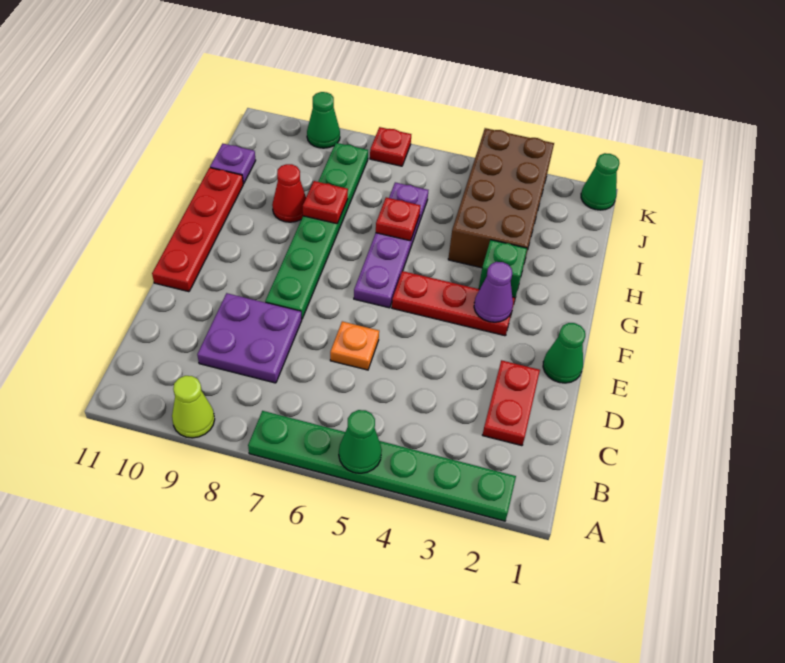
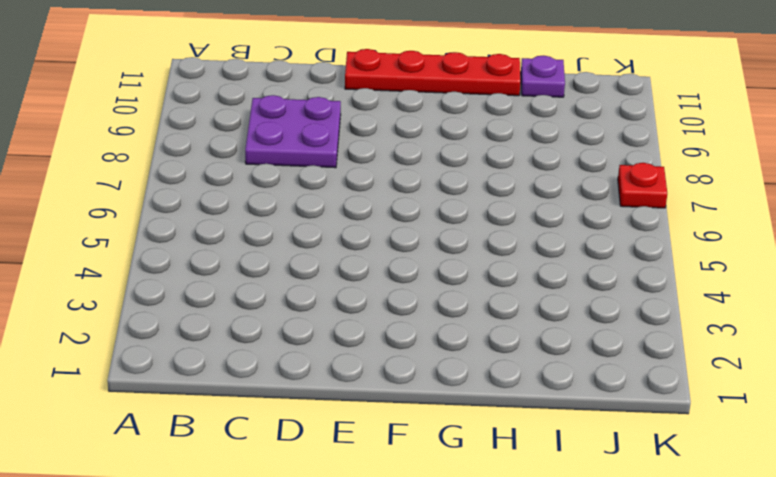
none -> green plate A2:A7 level 1
none -> lime cone A9 level 1
none -> red plate C2:D2 level 1

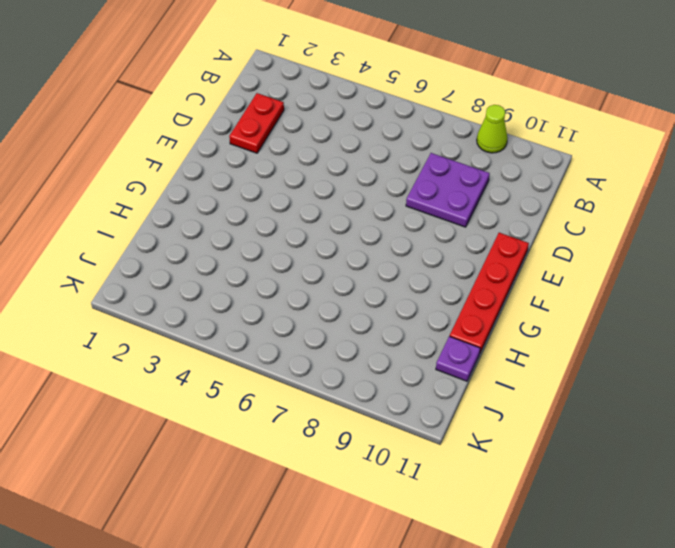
none -> green plate A2:A7 level 1
none -> orange plate D6 level 1
none -> green cone E1 level 1

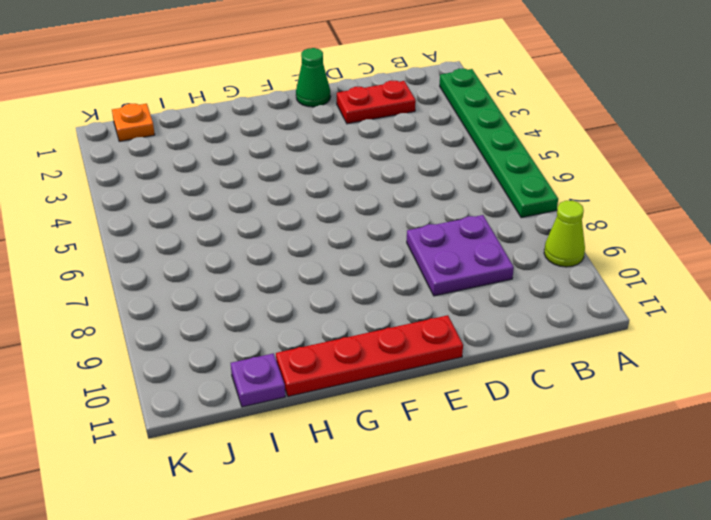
orange plate J1 level 1 -> orange plate D6 level 1
none -> green plate E8:J8 level 1
none -> red plate F3:F5 level 1
none -> purple plate F6:I6 level 1

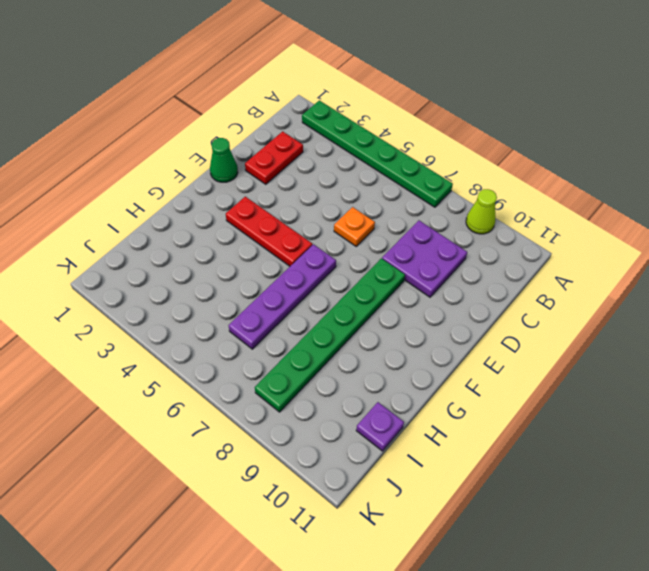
none -> red plate E11:H11 level 1
none -> green brick G3 level 1
none -> brown brick H3:K4 level 1

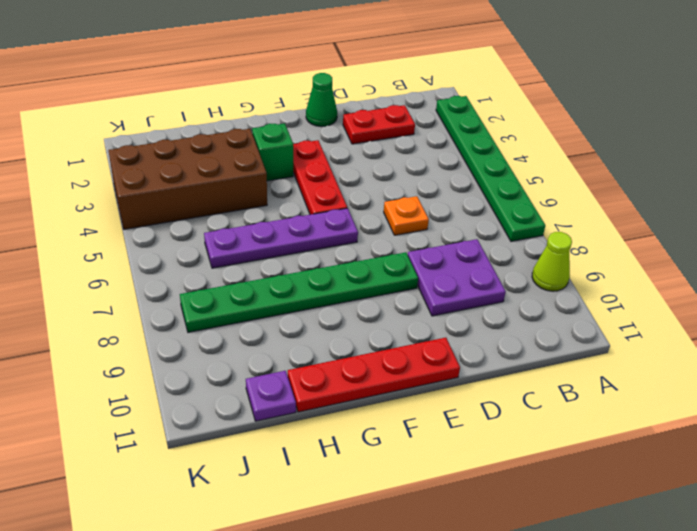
none -> red cone H9 level 1
none -> green cone K1 level 1
none -> red plate K7 level 1

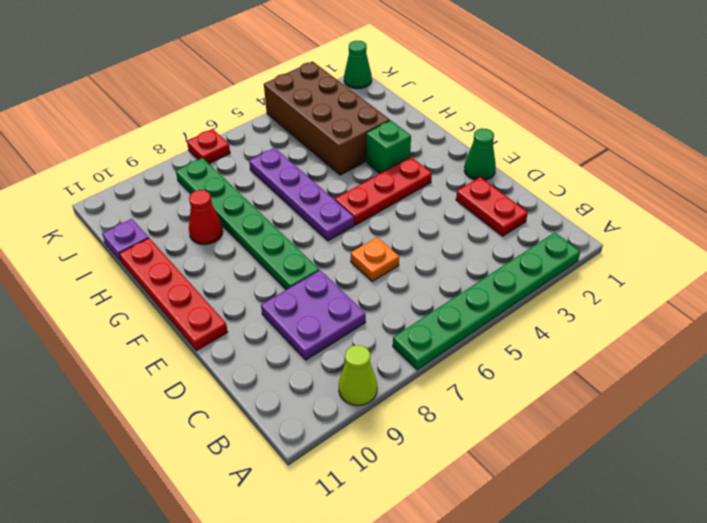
none -> green cone K9 level 1
none -> green cone A5 level 2
none -> purple cone F3 level 2

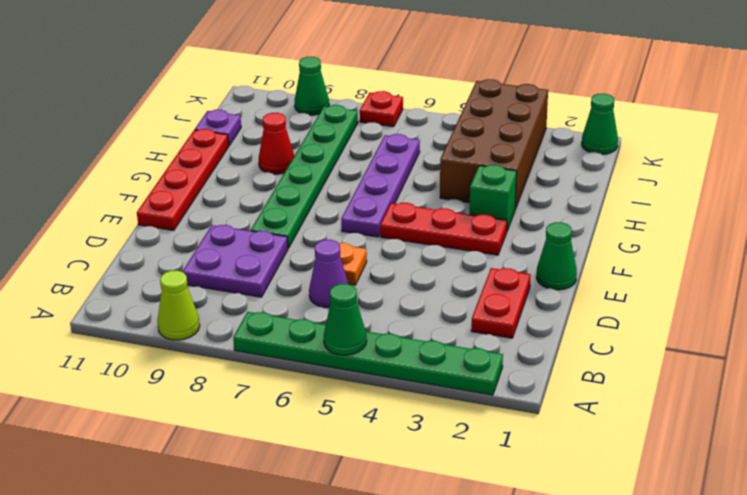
purple cone C6 level 1 -> purple cone F3 level 2
none -> red plate H6 level 2
none -> red plate H8 level 2

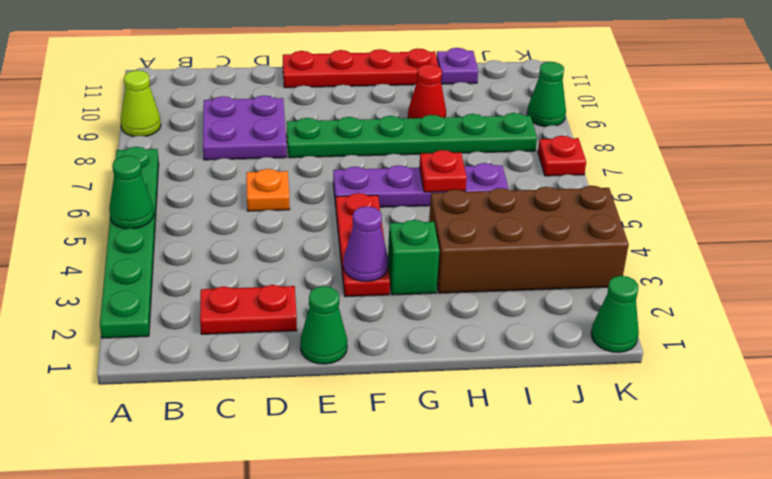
none -> red plate H8 level 2

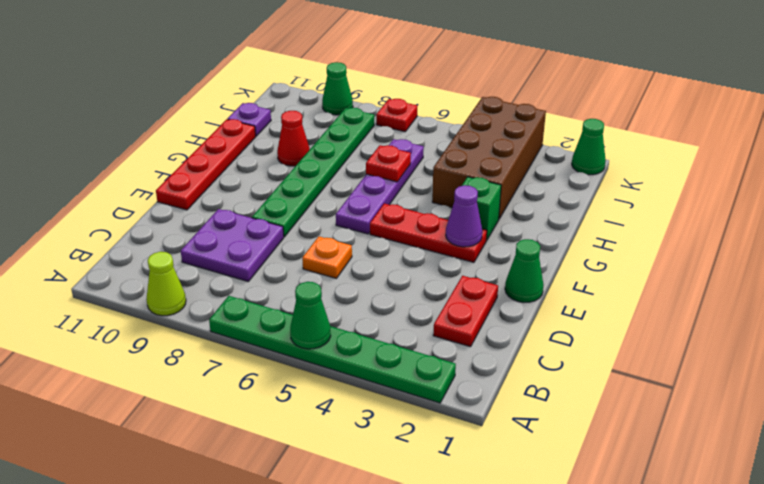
none -> red plate H8 level 2

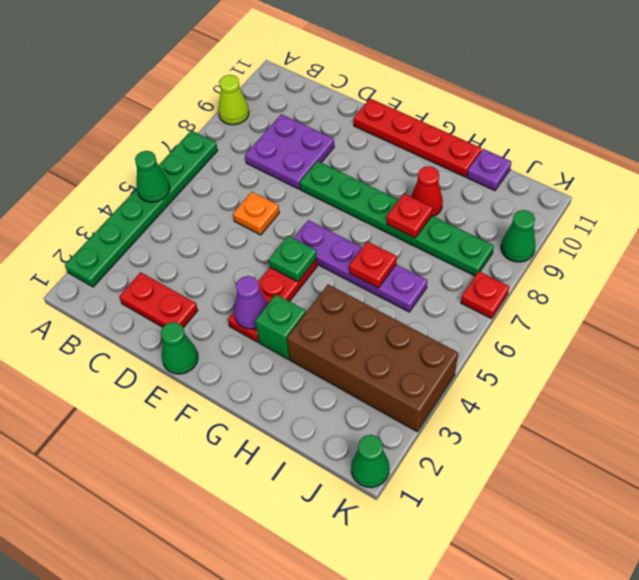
green plate F5 level 2 -> none

